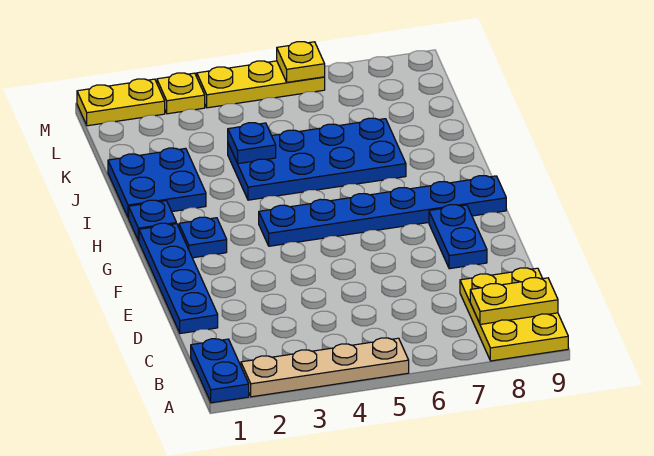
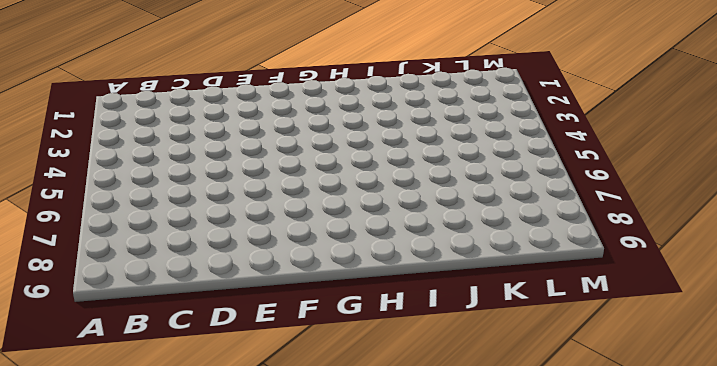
none -> blue plate A1:B1 level 1
none -> tan plate A2:A5 level 1
none -> yellow plate A8:C9 level 1

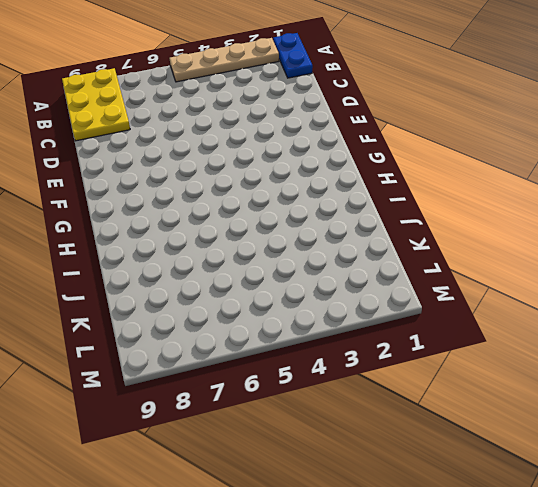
none -> blue plate D1:G1 level 1
none -> blue plate E8:F8 level 1
none -> blue plate G2 level 1

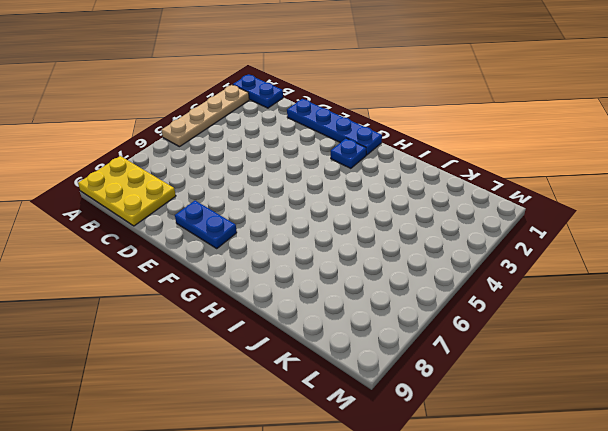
none -> blue plate G4:G9 level 1
none -> blue plate H1 level 1
none -> blue plate I1:J2 level 1

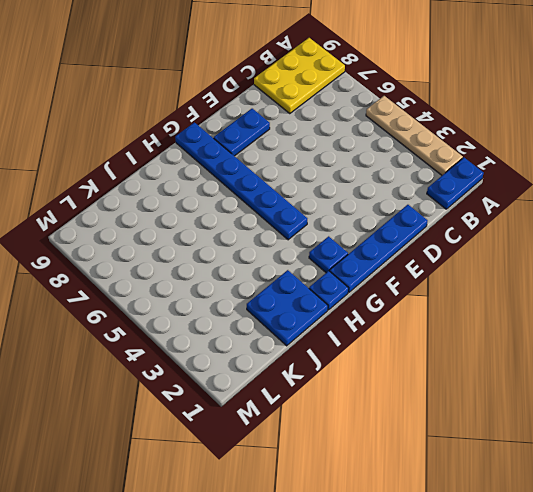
none -> blue plate I4:J7 level 1
none -> yellow plate M1:M2 level 1
none -> yellow plate M3 level 1

